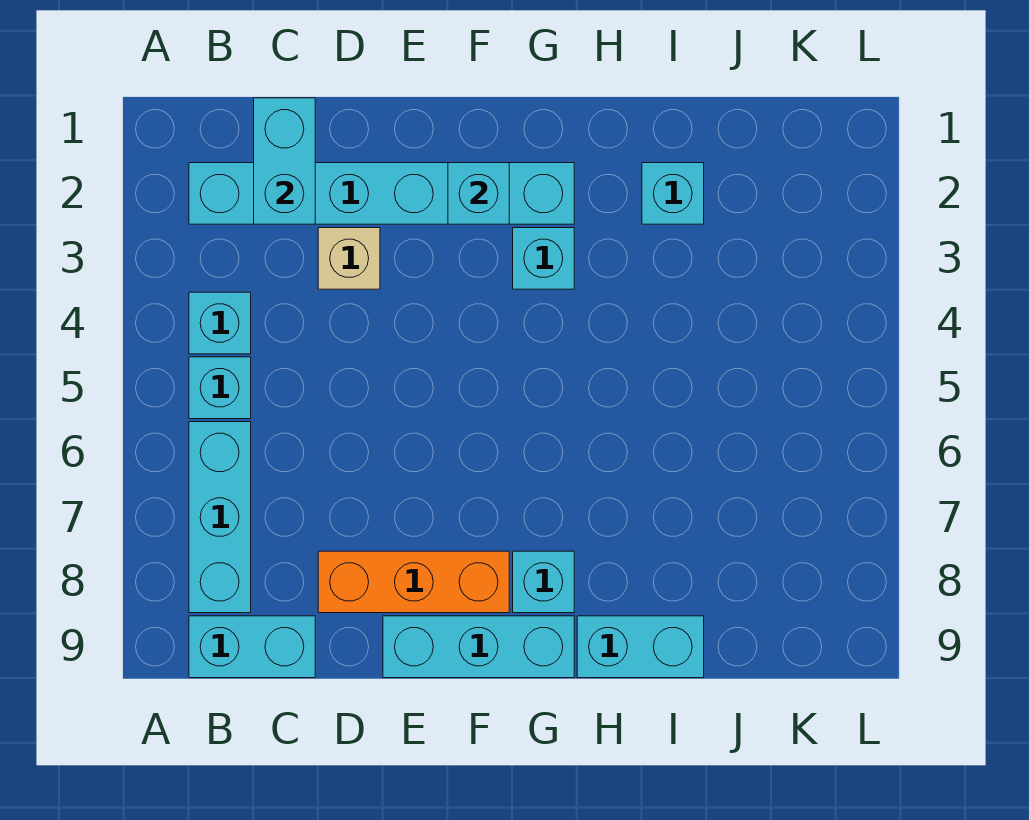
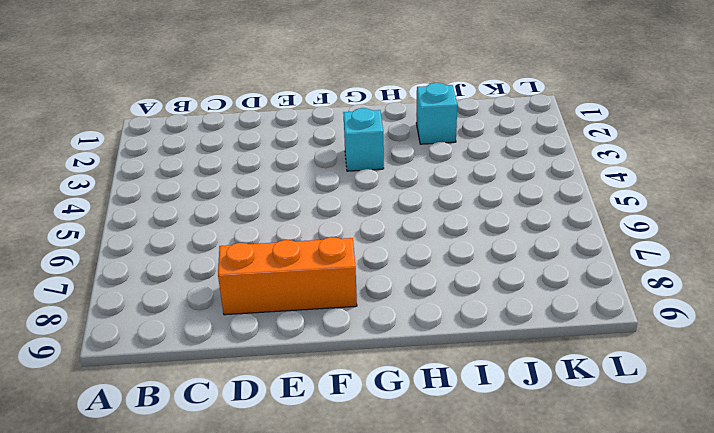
none -> cyan brick B2:G2 level 1
none -> cyan brick B4 level 1
none -> cyan brick B5 level 1

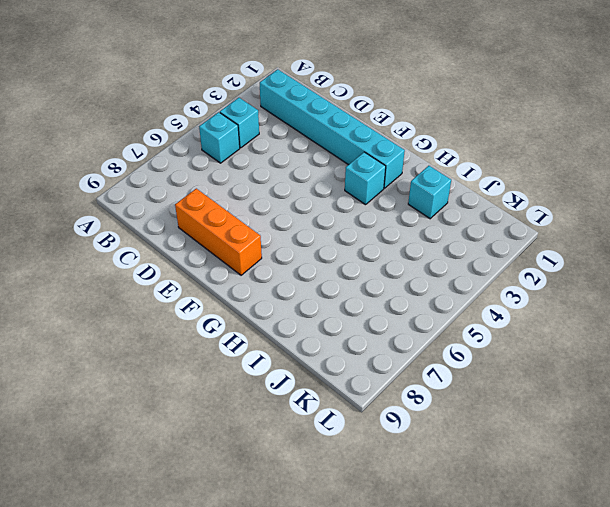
none -> cyan brick B6:B8 level 1
none -> cyan brick B9:C9 level 1
none -> tan brick D3 level 1

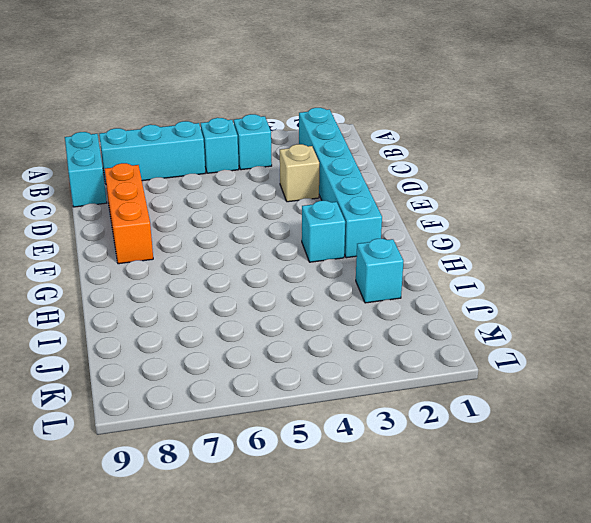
none -> cyan brick E9:G9 level 1
none -> cyan brick G8 level 1
none -> cyan brick H9:I9 level 1

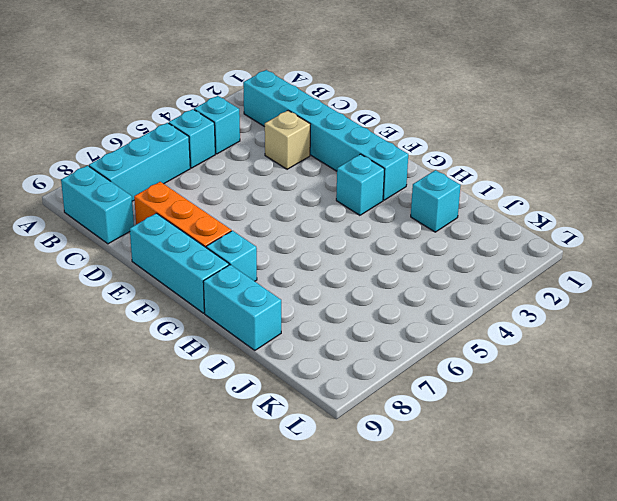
none -> cyan brick C1:C2 level 2
none -> cyan brick F2 level 2

